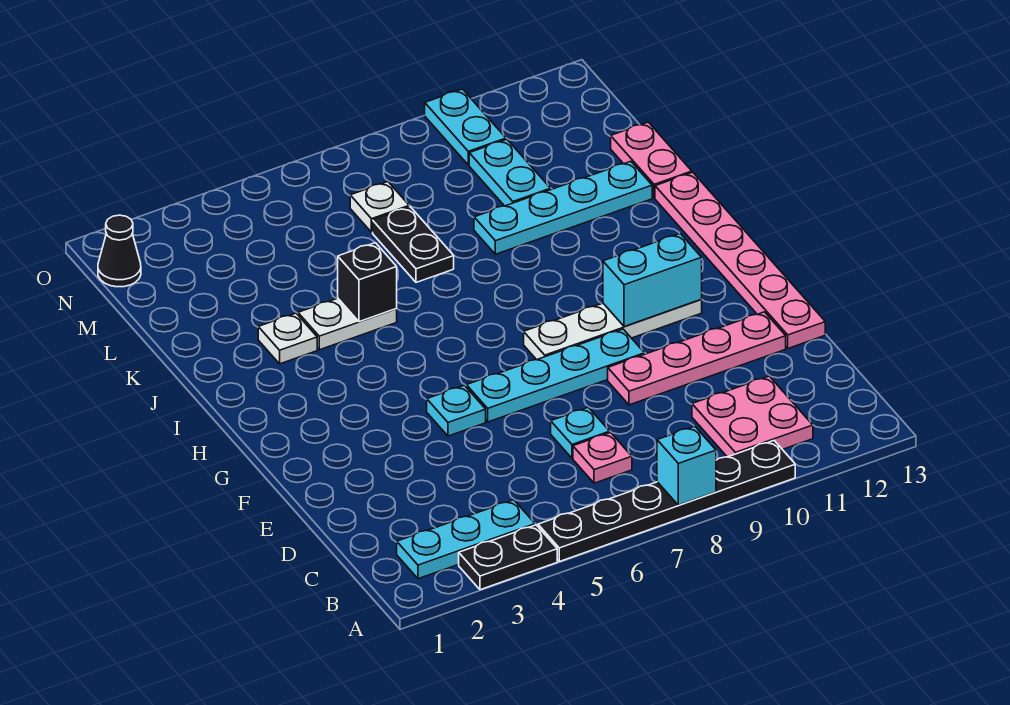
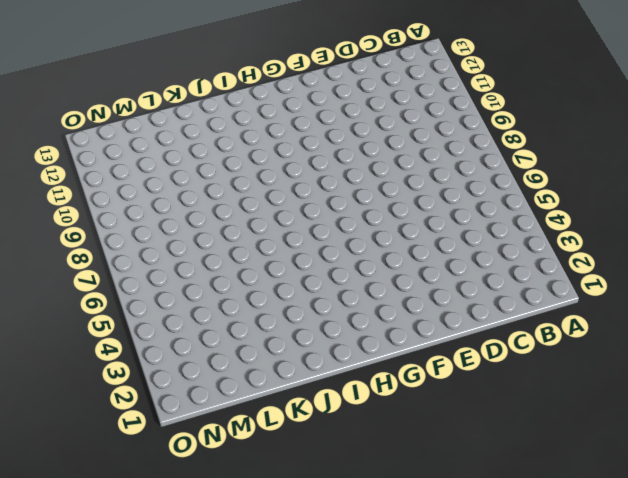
none -> black plate A3:A4 level 1
none -> black plate A5:A10 level 1
none -> cyan plate B2:B4 level 1

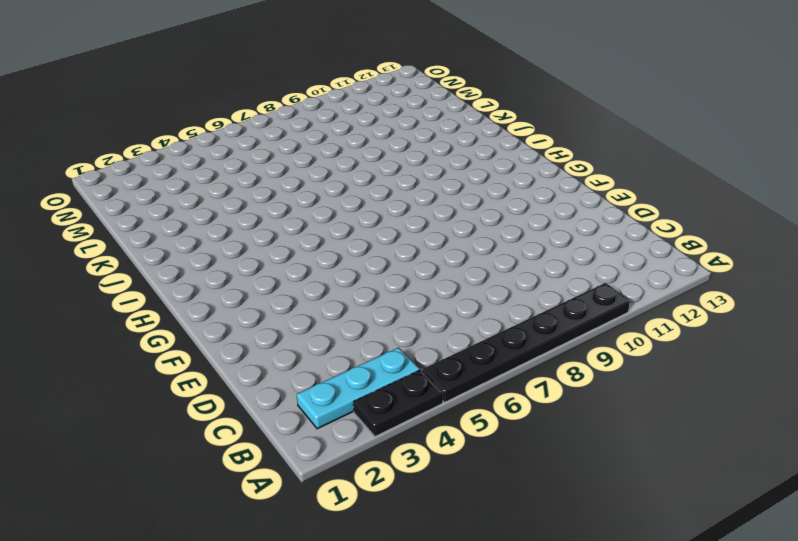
none -> pink plate B10:C11 level 1
none -> pink plate C7 level 1
none -> cyan plate D7 level 1

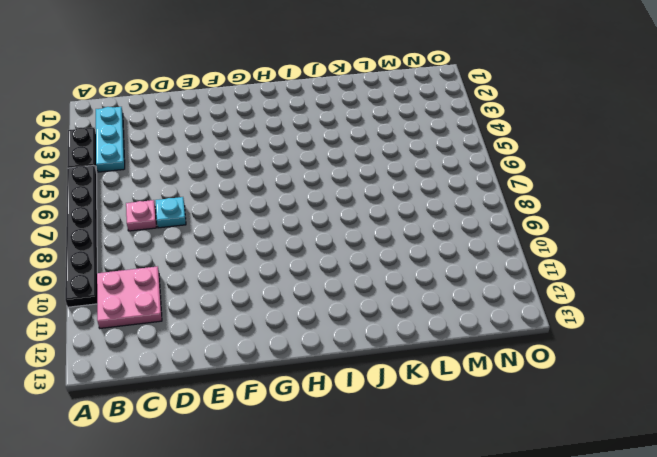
none -> pink plate E9:E12 level 1
none -> pink plate E13:J13 level 1
none -> cyan plate F5 level 1

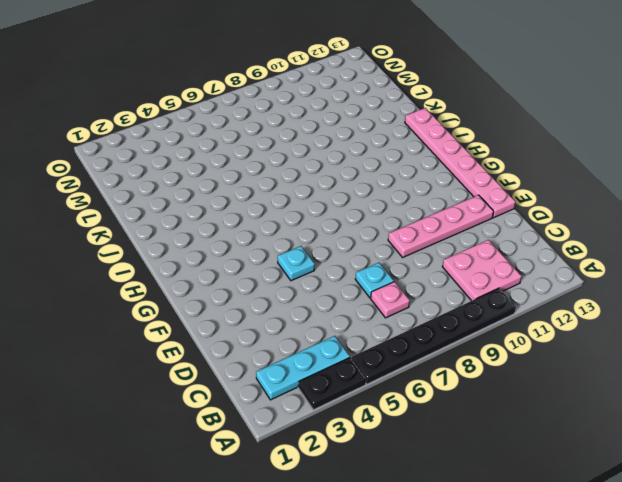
none -> cyan plate F6:F9 level 1
none -> white plate G8:G11 level 1
none -> white plate J3 level 1

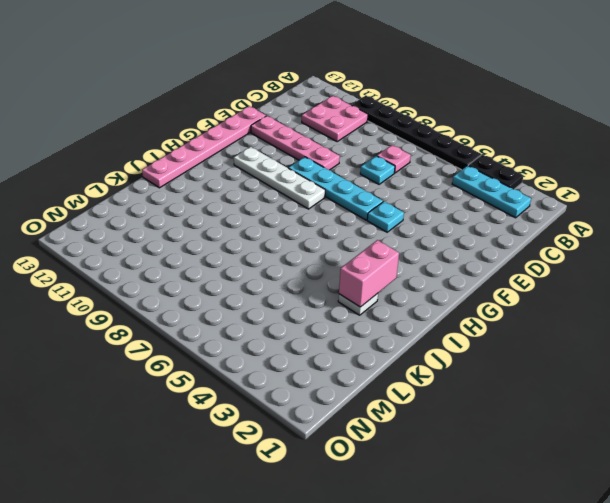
pink brick I3:J3 level 2 -> none
none -> white plate J4:J5 level 1
none -> black plate K7:L7 level 1
none -> cyan plate K9:K12 level 1

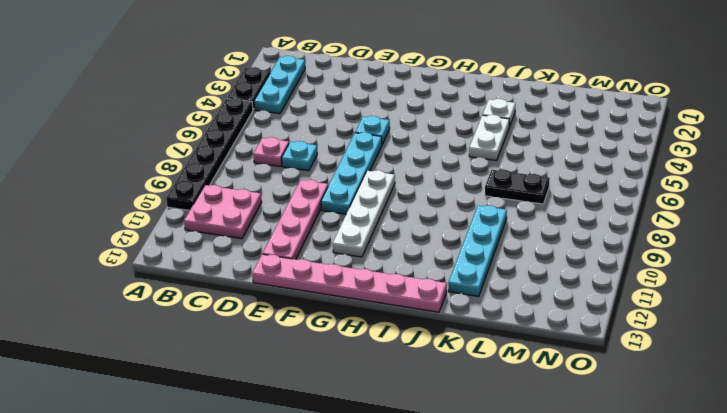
none -> pink plate K13:L13 level 1
none -> cyan plate L10:M10 level 1
none -> white plate M7 level 1

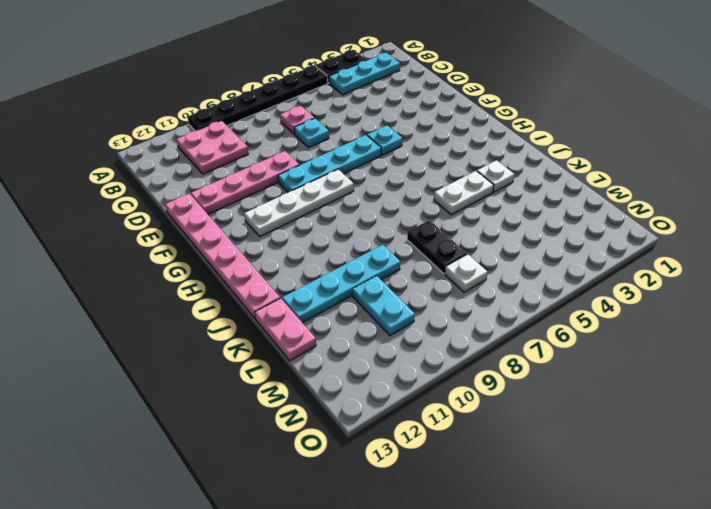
none -> black cone N1 level 1
none -> cyan plate N10:O10 level 1
none -> cyan brick A8 level 2

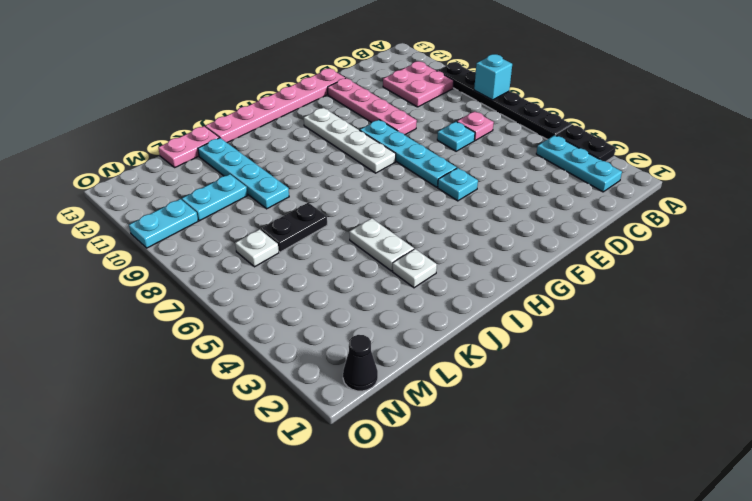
none -> cyan brick G10:G11 level 2
none -> black brick J5 level 2

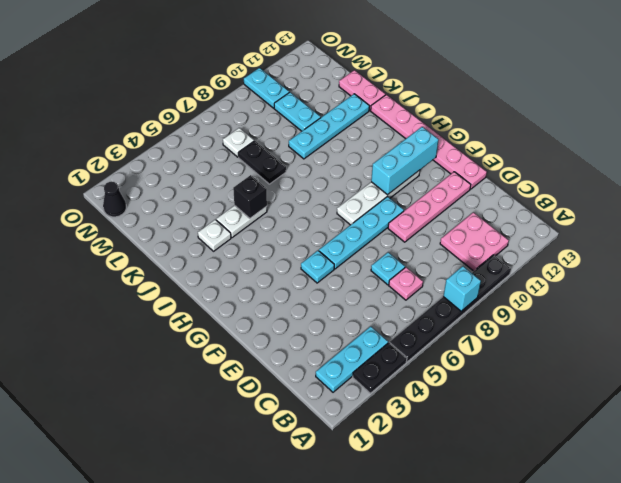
cyan brick G10:G12 level 2 -> cyan brick G10:G11 level 2

